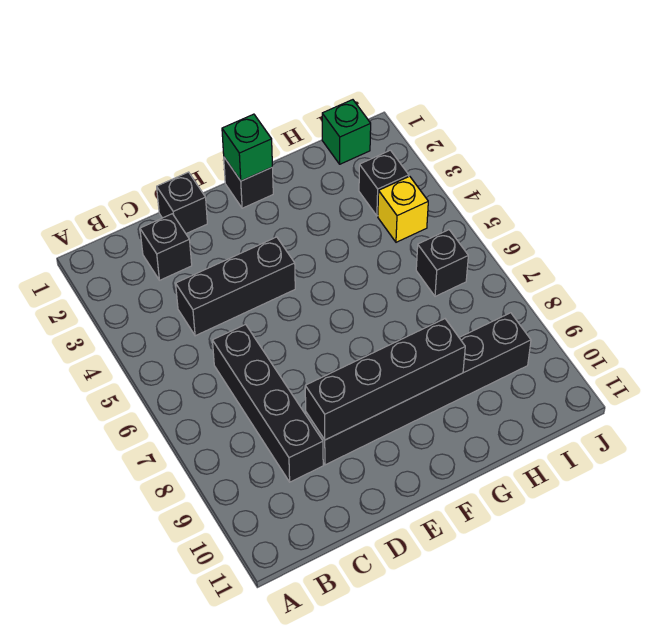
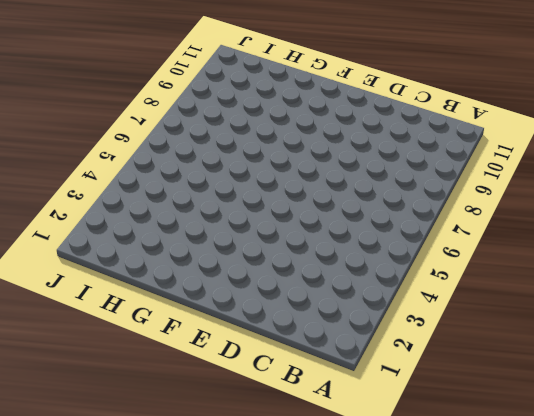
none -> black brick C2 level 1
none -> black brick C4:E4 level 1
none -> black brick C6:C9 level 1

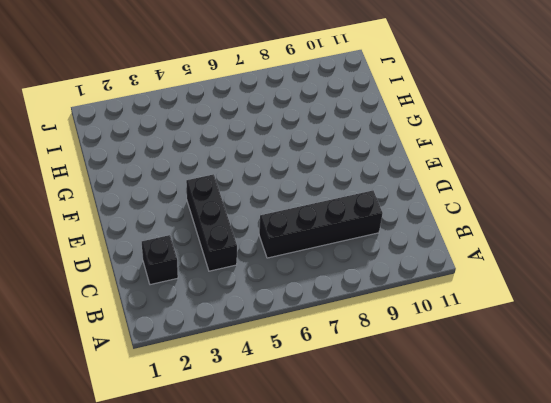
none -> black brick D1 level 1
none -> black brick D9:I9 level 1
none -> black brick F1 level 1

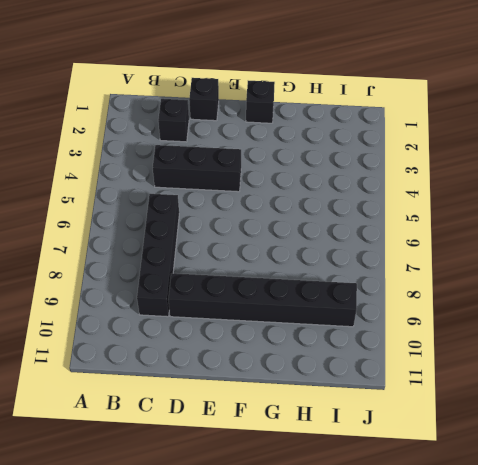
none -> green brick I1 level 1
none -> black brick I3 level 1
none -> yellow brick I4 level 1

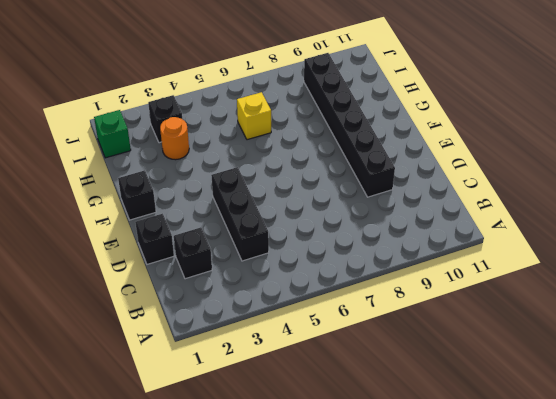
orange round brick H3 level 1 -> none
yellow brick H6 level 1 -> yellow brick I4 level 1
none -> black brick C6:C9 level 1
none -> black brick I6 level 1
none -> black brick D9:G9 level 2

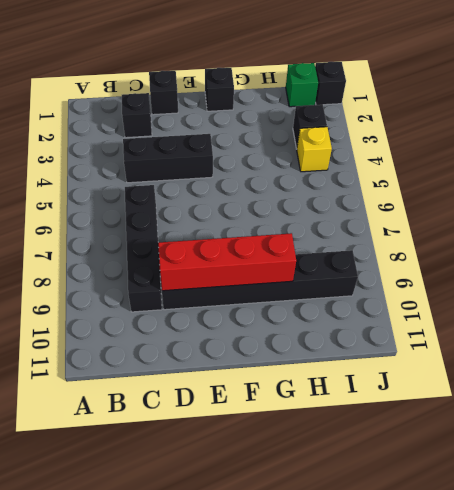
red brick D9:G9 level 2 -> black brick D9:G9 level 2
black brick J1 level 1 -> black brick I6 level 1
none -> green brick F1 level 2

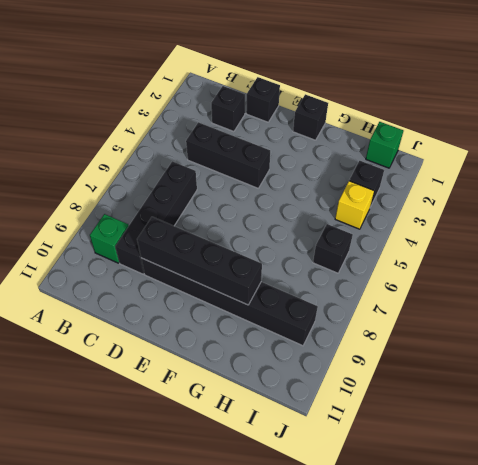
green brick B9 level 1 -> green brick F1 level 2

